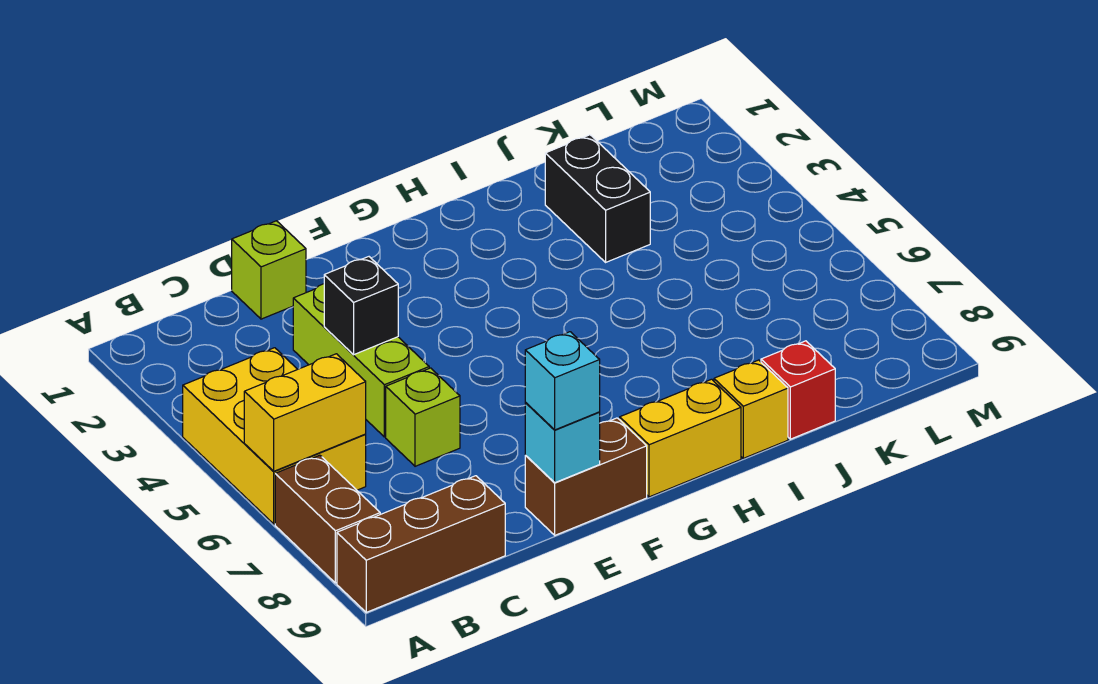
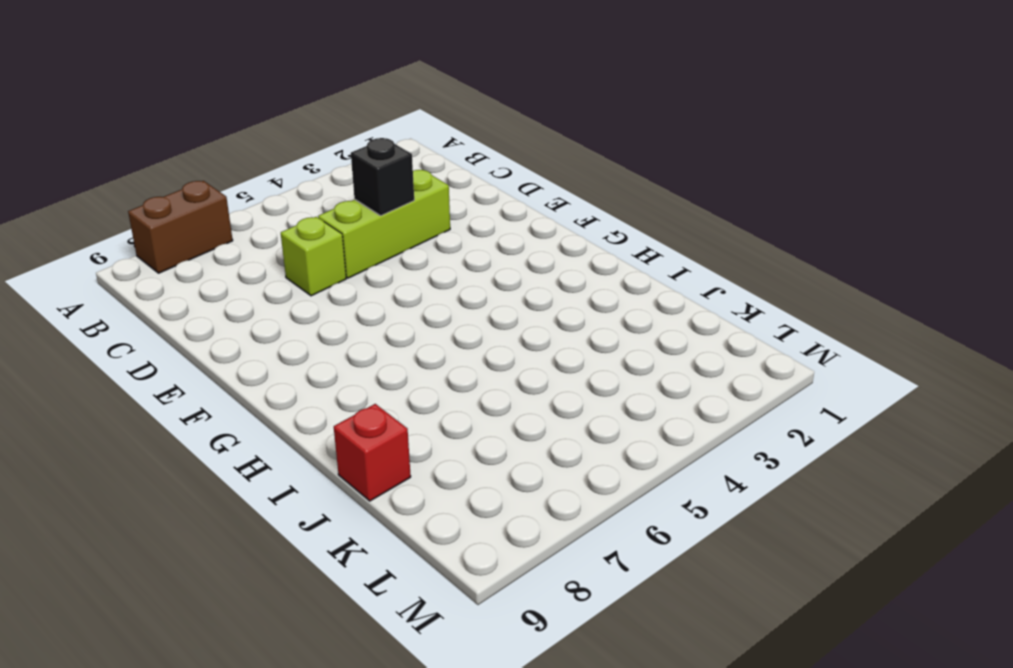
none -> yellow brick A4:B6 level 1
none -> brown brick A9:C9 level 1
none -> lime brick D1 level 1

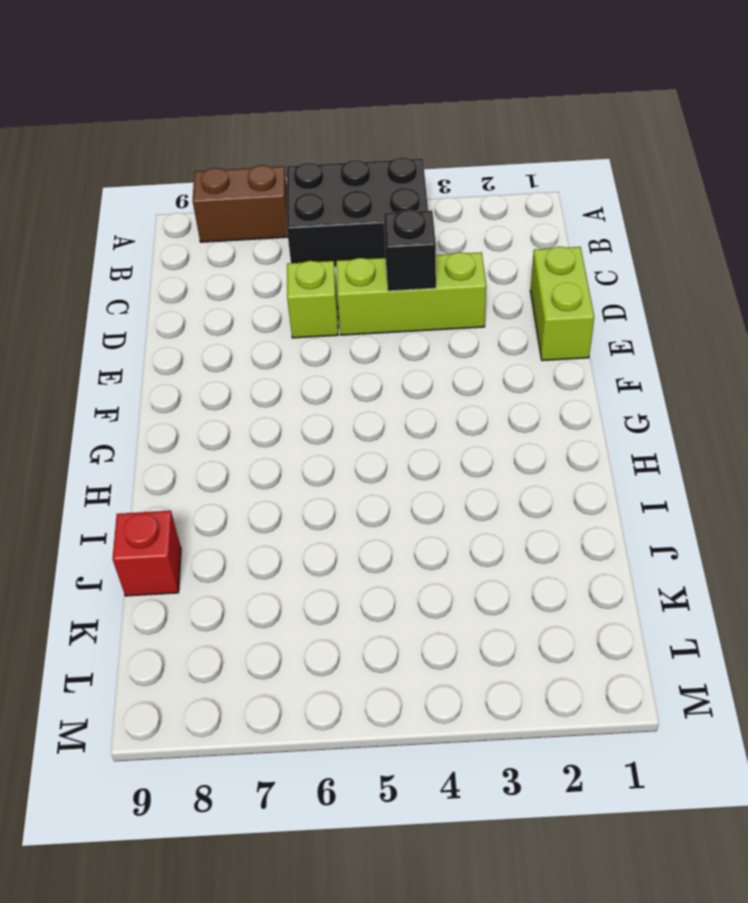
black brick A4:B6 level 1 -> yellow brick A4:B6 level 1
lime brick D1:E1 level 1 -> lime brick D1 level 1
none -> brown brick A9:C9 level 1
none -> brown brick E9:F9 level 1
none -> yellow brick G9:H9 level 1

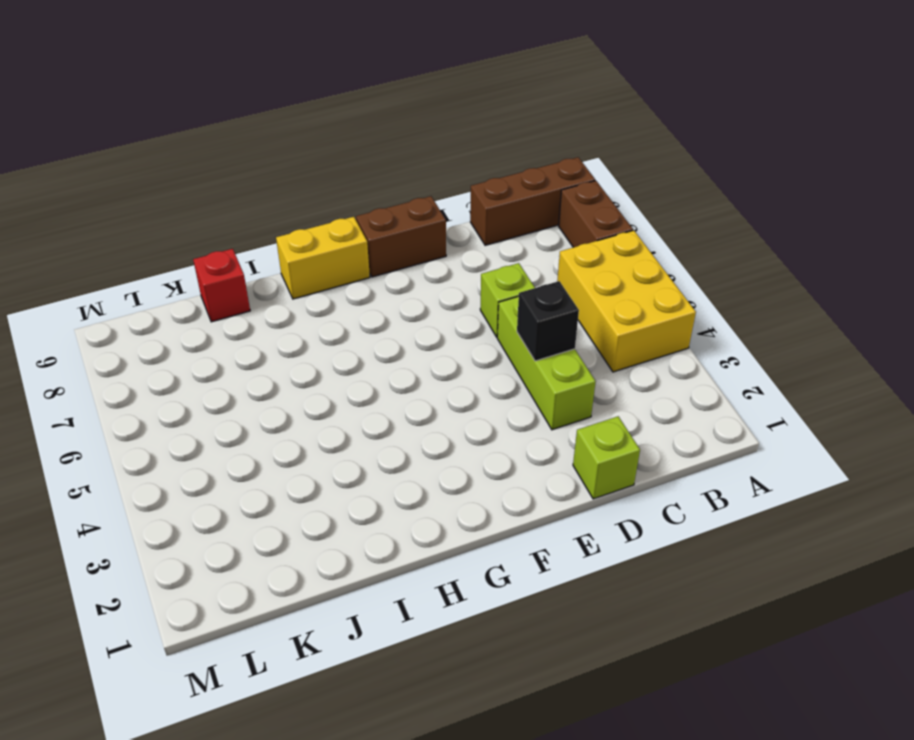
none -> yellow brick I9 level 1
none -> black brick J2:J3 level 1
none -> yellow brick A6:B6 level 2

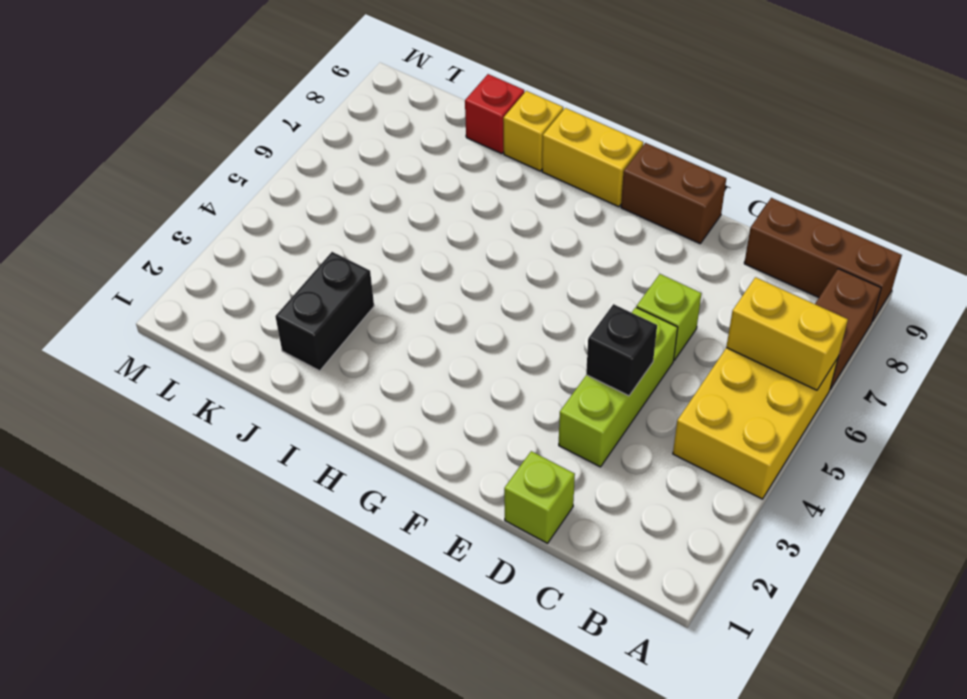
none -> cyan brick E9 level 2
none -> cyan brick E9 level 3

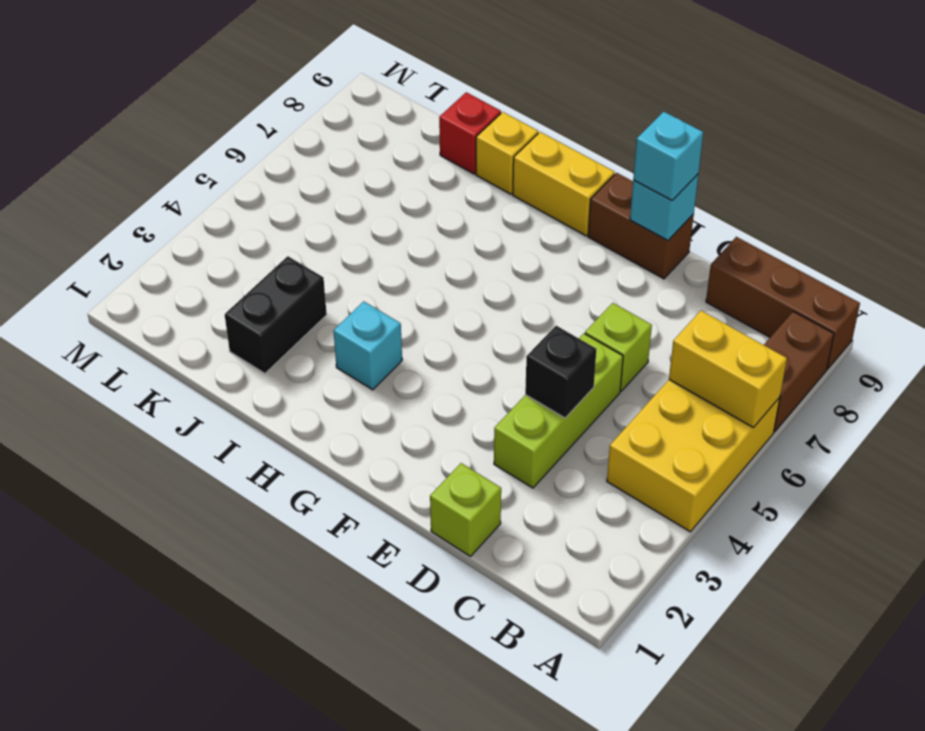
cyan brick H3 level 1 -> none

